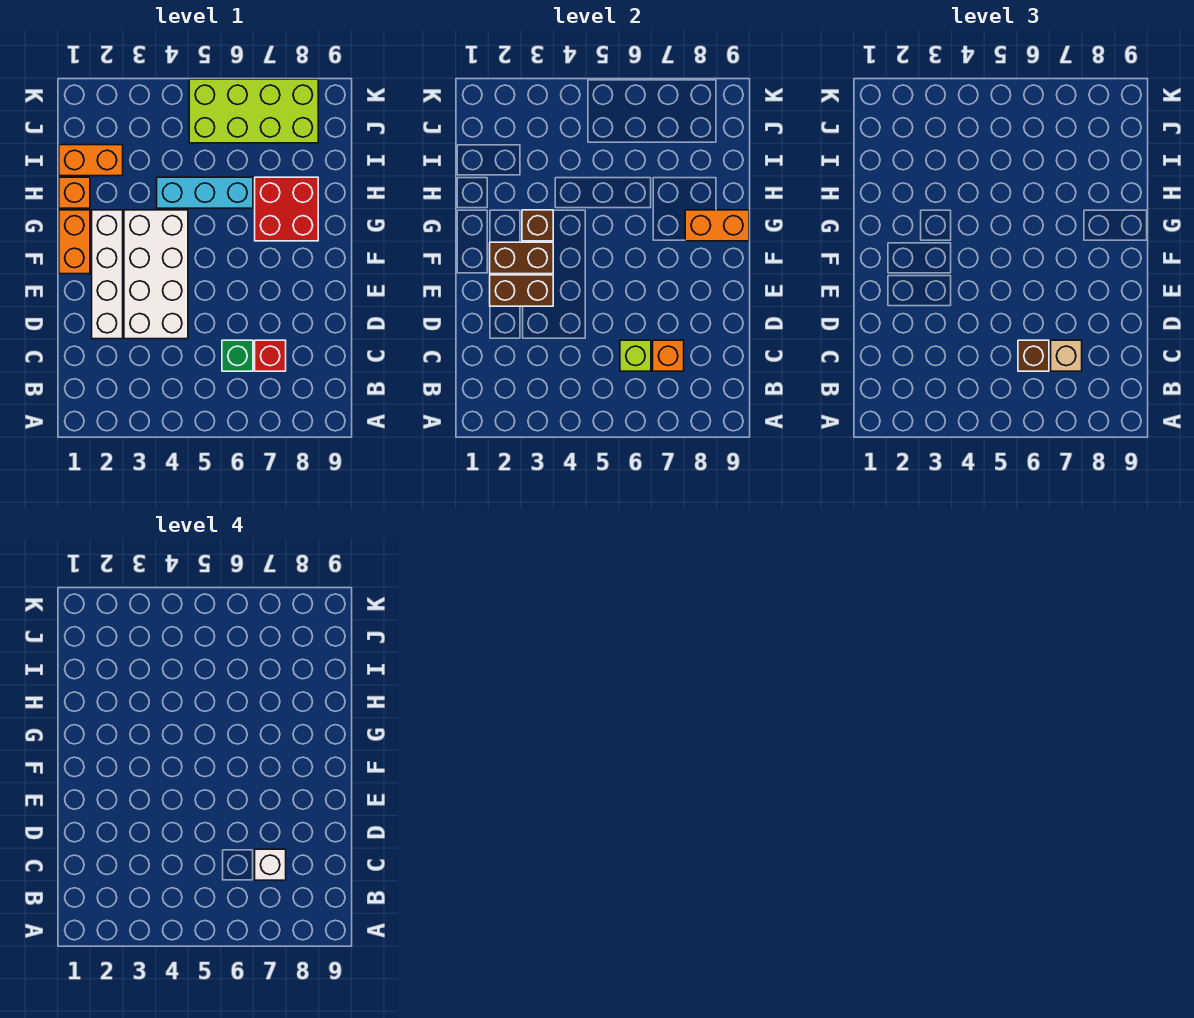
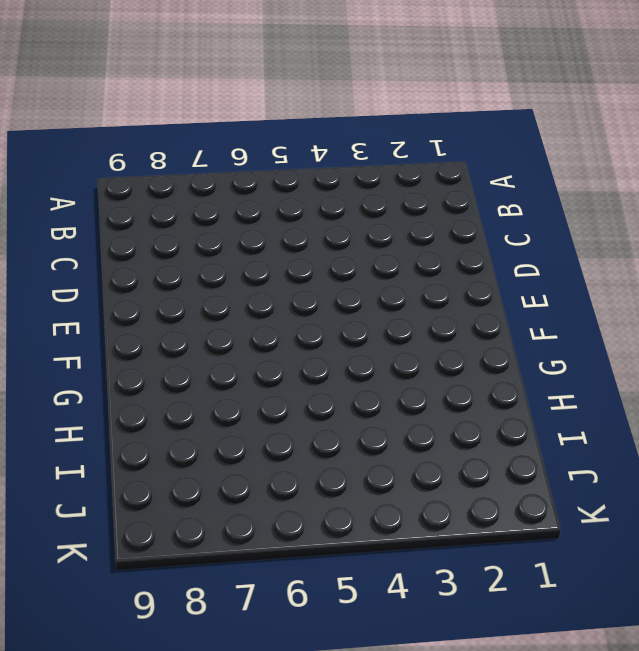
none -> green brick C6 level 1
none -> red brick C7 level 1
none -> white brick D2:G2 level 1

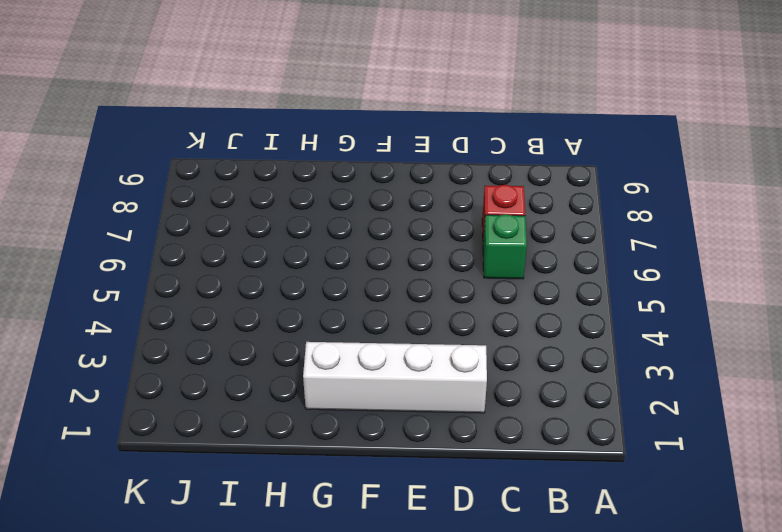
none -> white brick D3:G4 level 1
none -> orange brick F1:G1 level 1
none -> red brick G7:H8 level 1

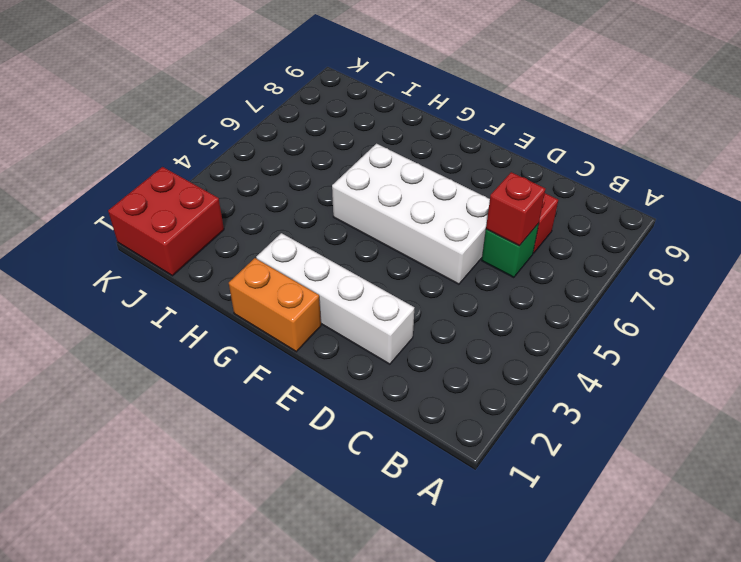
red brick C6 level 2 -> lime brick C6 level 2
white brick D5:G6 level 1 -> white brick D3:G4 level 1
red brick J1:K2 level 1 -> red brick G7:H8 level 1
none -> orange brick H1 level 1
none -> cyan brick H4:H6 level 1
none -> orange brick I1:I2 level 1

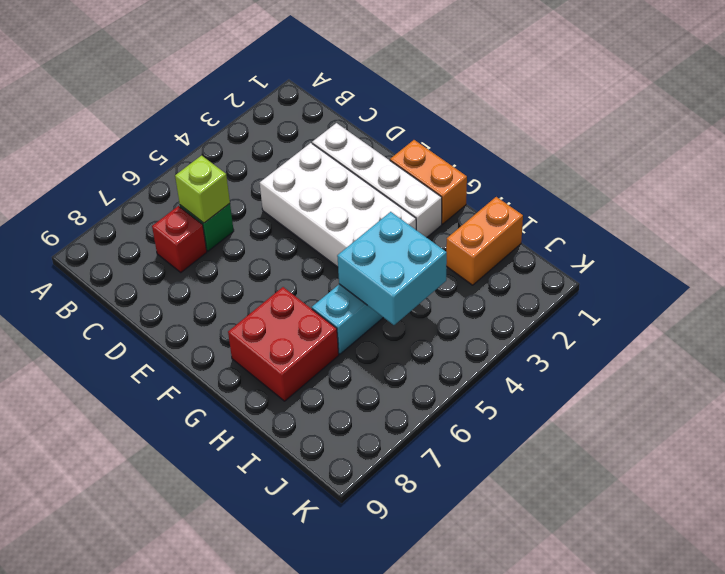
cyan brick H4:I5 level 2 -> none
none -> orange brick H1 level 1
none -> lime brick J5:K8 level 1
none -> orange brick C7 level 2

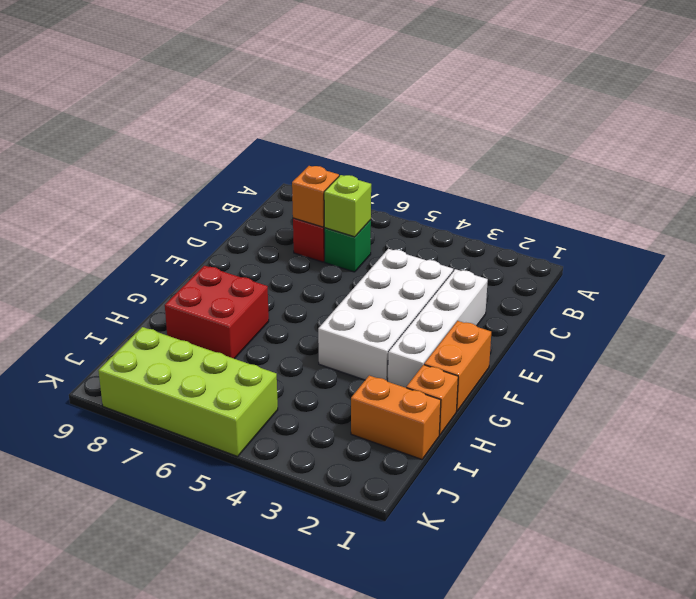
none -> cyan brick H4:H6 level 1
none -> brown brick E2:E3 level 2
none -> brown brick F2:F3 level 2

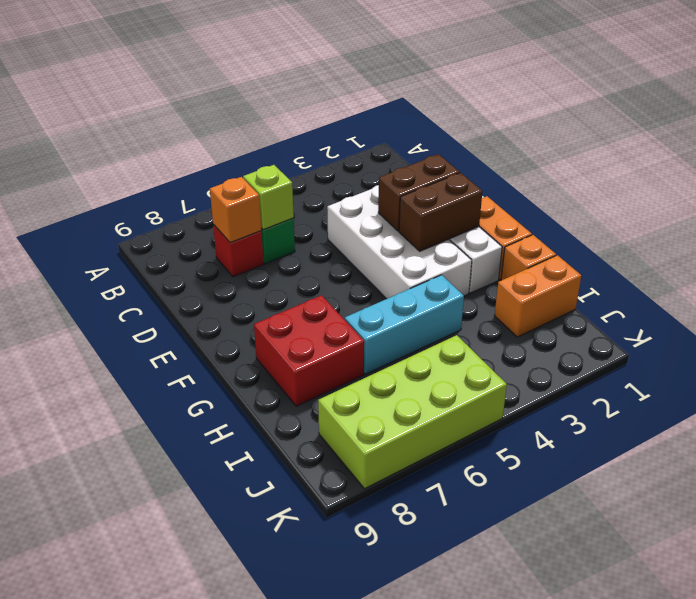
none -> brown brick G3 level 2
none -> orange brick G8:G9 level 2
none -> brown brick C6 level 3

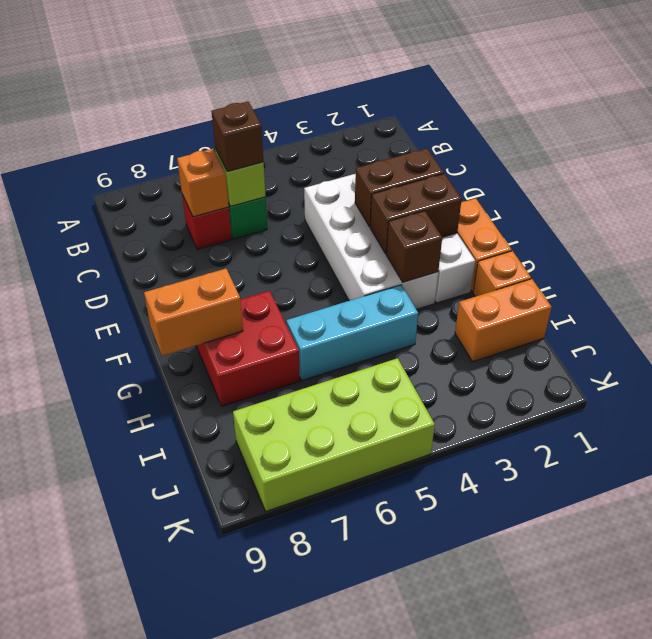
none -> tan brick C7 level 3
none -> white brick C7 level 4

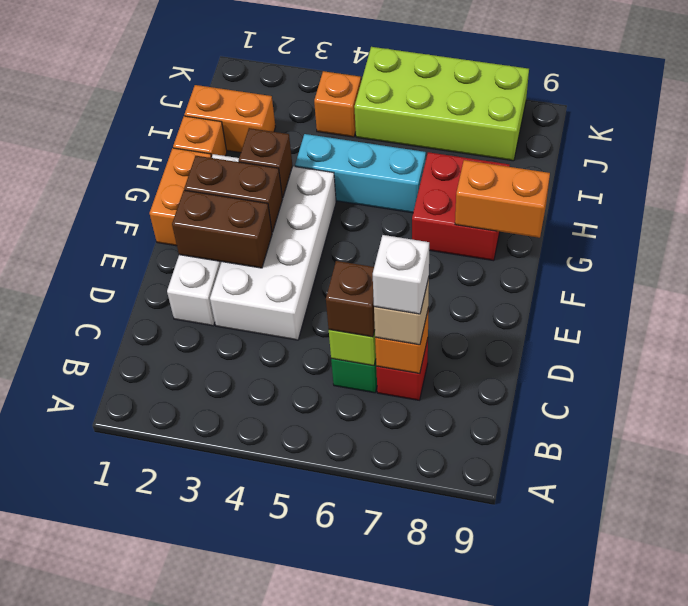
orange brick J4 level 1 -> none

